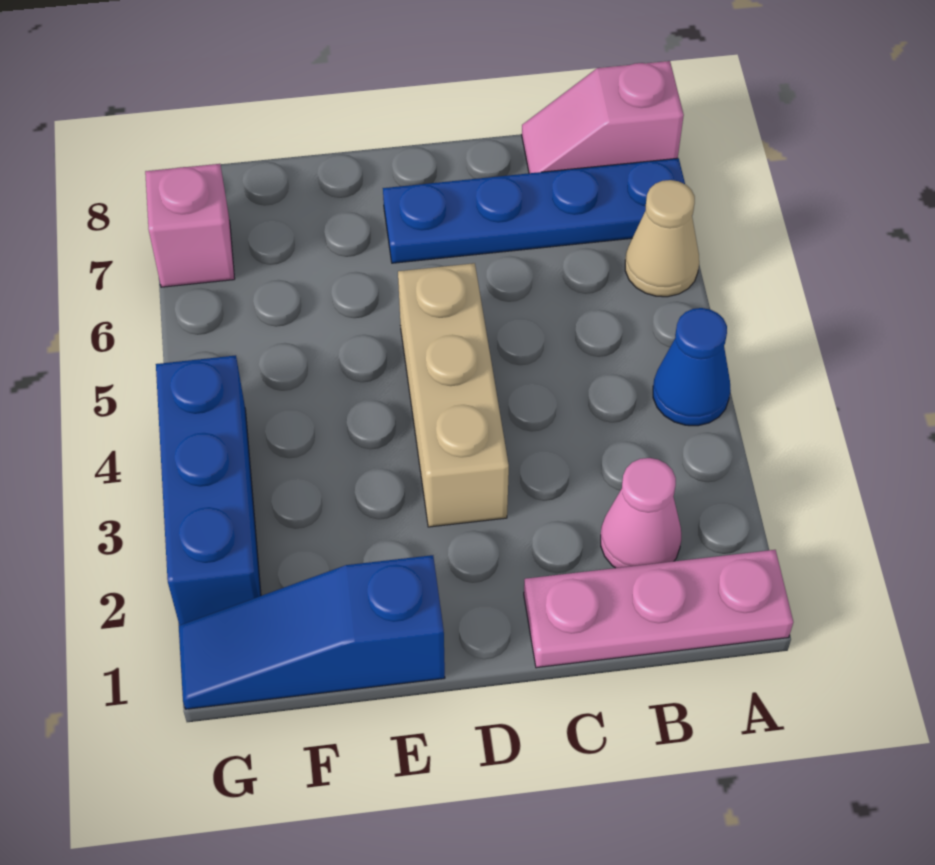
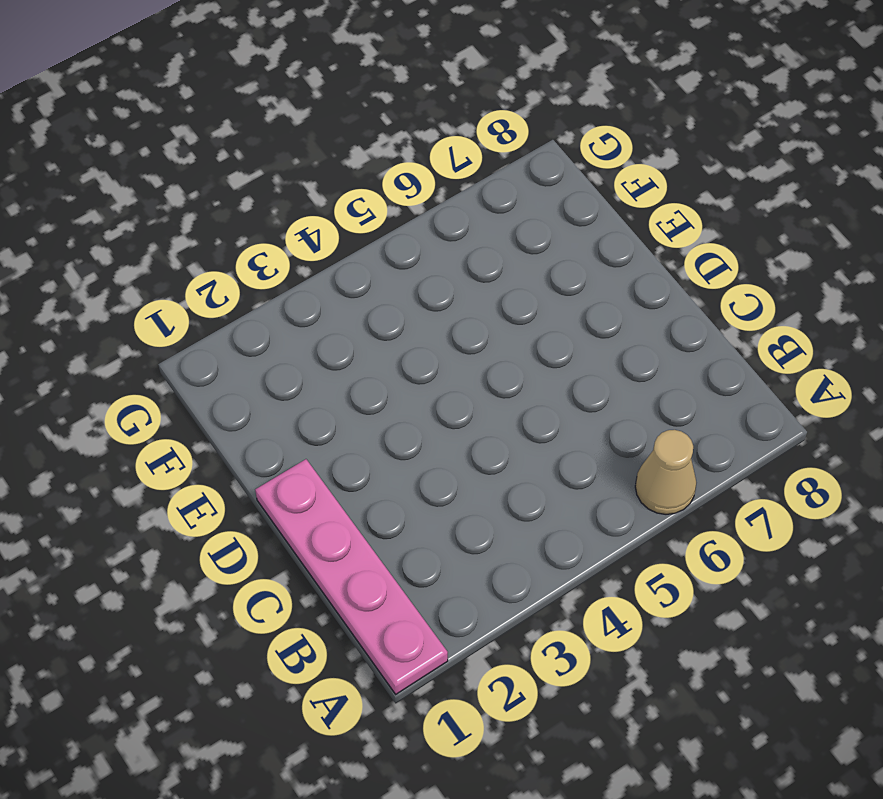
pink plate A1:D1 level 1 -> pink plate A1:C1 level 1
none -> blue cone A4 level 1
none -> blue plate A7:D7 level 1

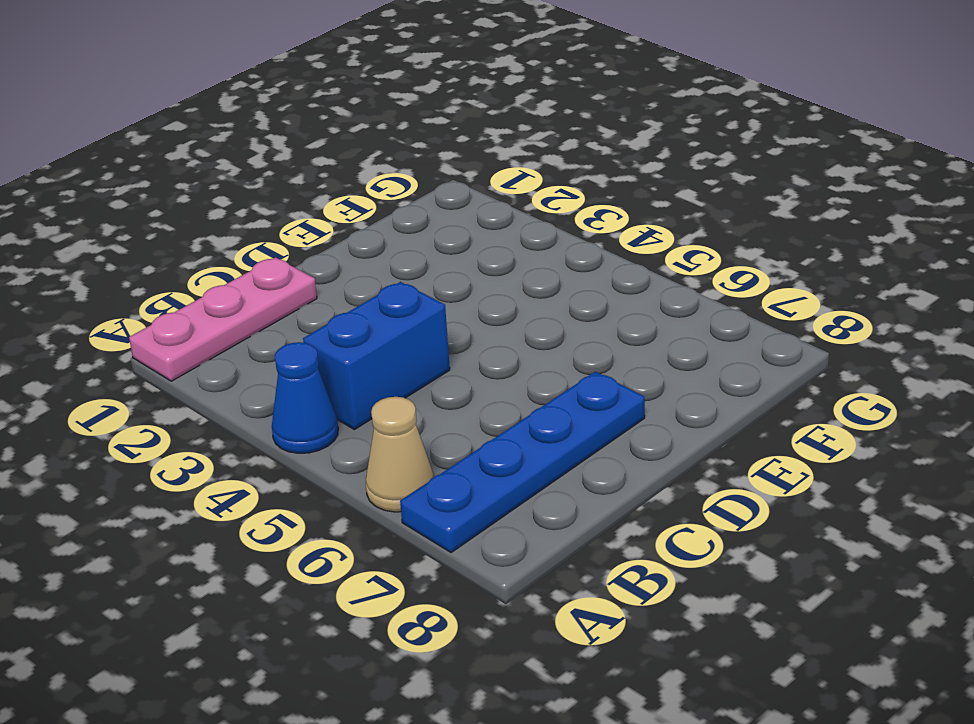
blue brick B4:C4 level 1 -> none
none -> pink slope A8:B8 level 1 top A
none -> pink cone B2 level 1

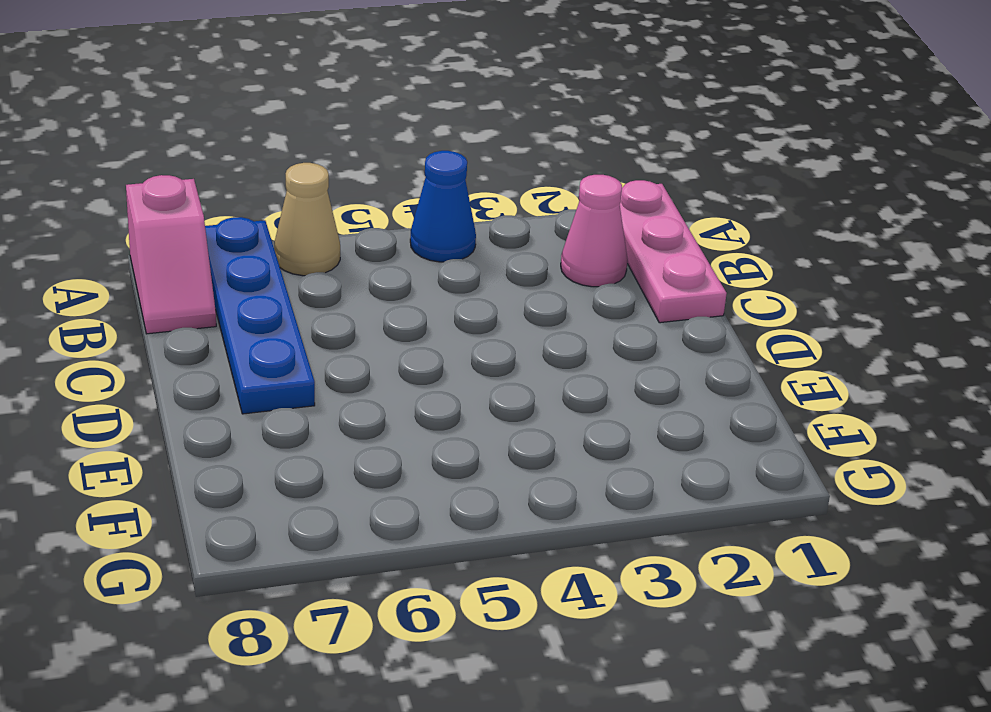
none -> tan brick D3:D5 level 1
none -> blue slope E1:G1 level 1 top E

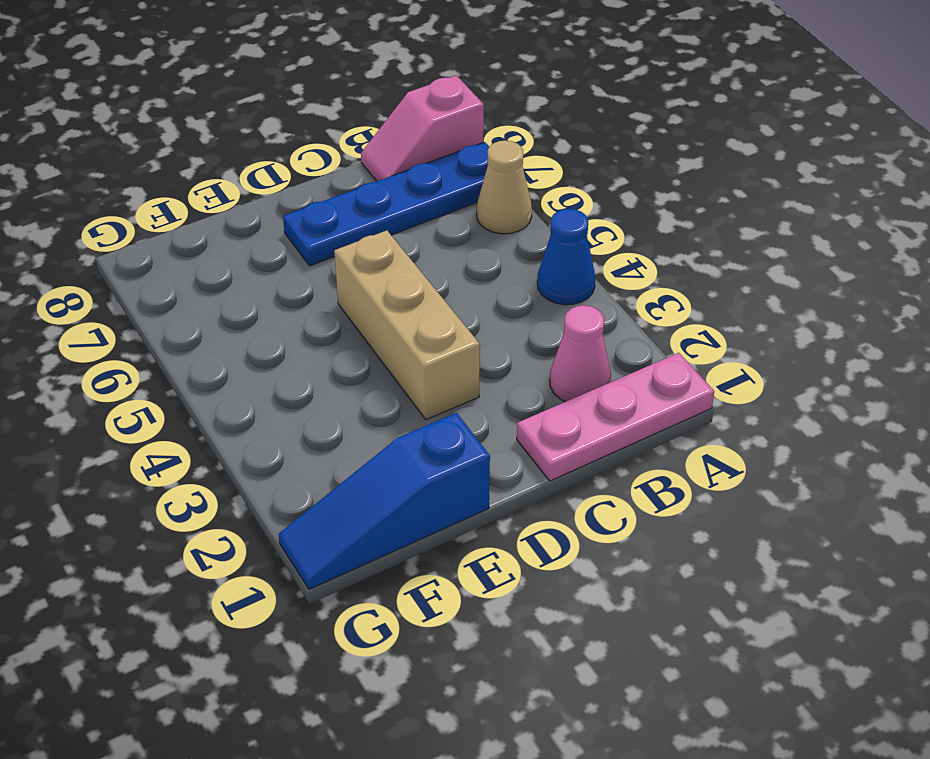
none -> blue brick G2:G4 level 1
none -> pink brick G7 level 1

